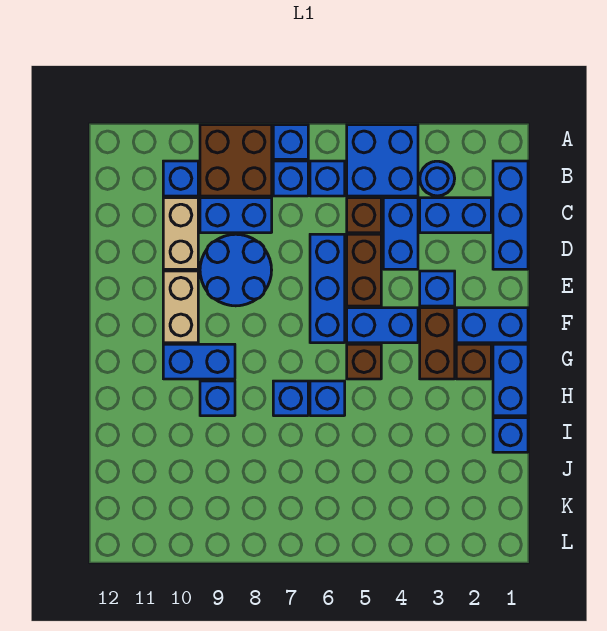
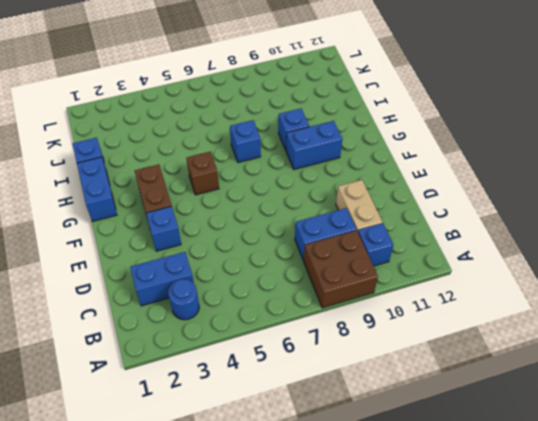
none -> blue brick A4:B5 level 1
none -> blue brick A7 level 1
none -> blue brick B1:D1 level 1

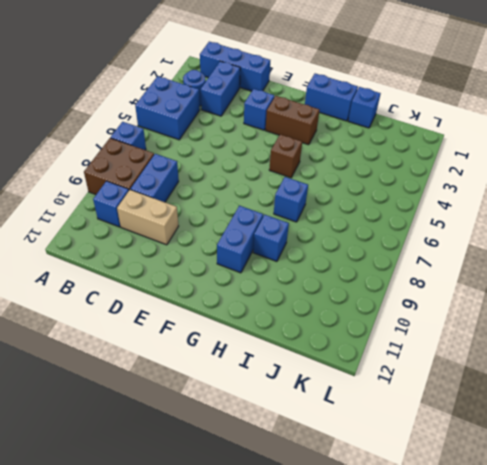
none -> blue brick B6 level 1
none -> blue brick B7 level 1
none -> blue brick C4:D4 level 1

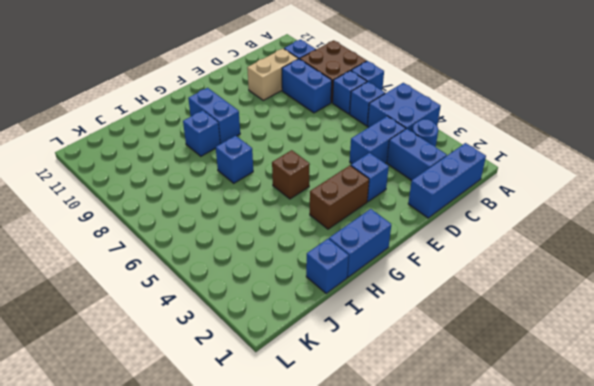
none -> brown brick C5 level 1
none -> brown brick D5:E5 level 1
none -> blue brick D6:F6 level 1

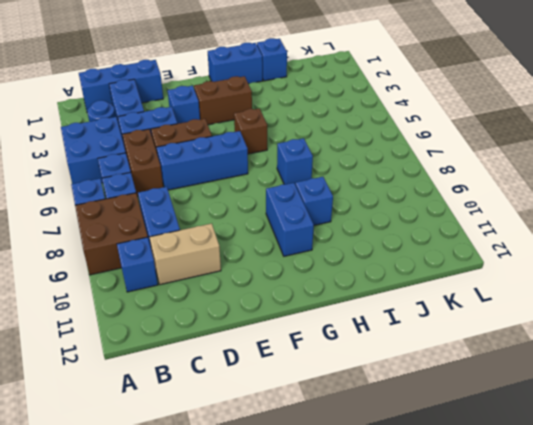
brown brick C5:C6 level 1 -> brown brick C5 level 1
none -> blue round brick D8:E9 level 1
none -> tan brick E10:F10 level 1
none -> blue brick F1:F2 level 1

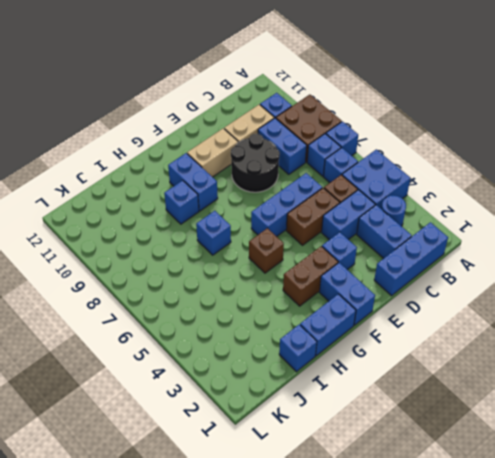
black round brick D8:E9 level 1 -> blue round brick D8:E9 level 1
none -> blue brick F4:F5 level 1
none -> brown brick G2 level 1
none -> blue brick H6 level 1

